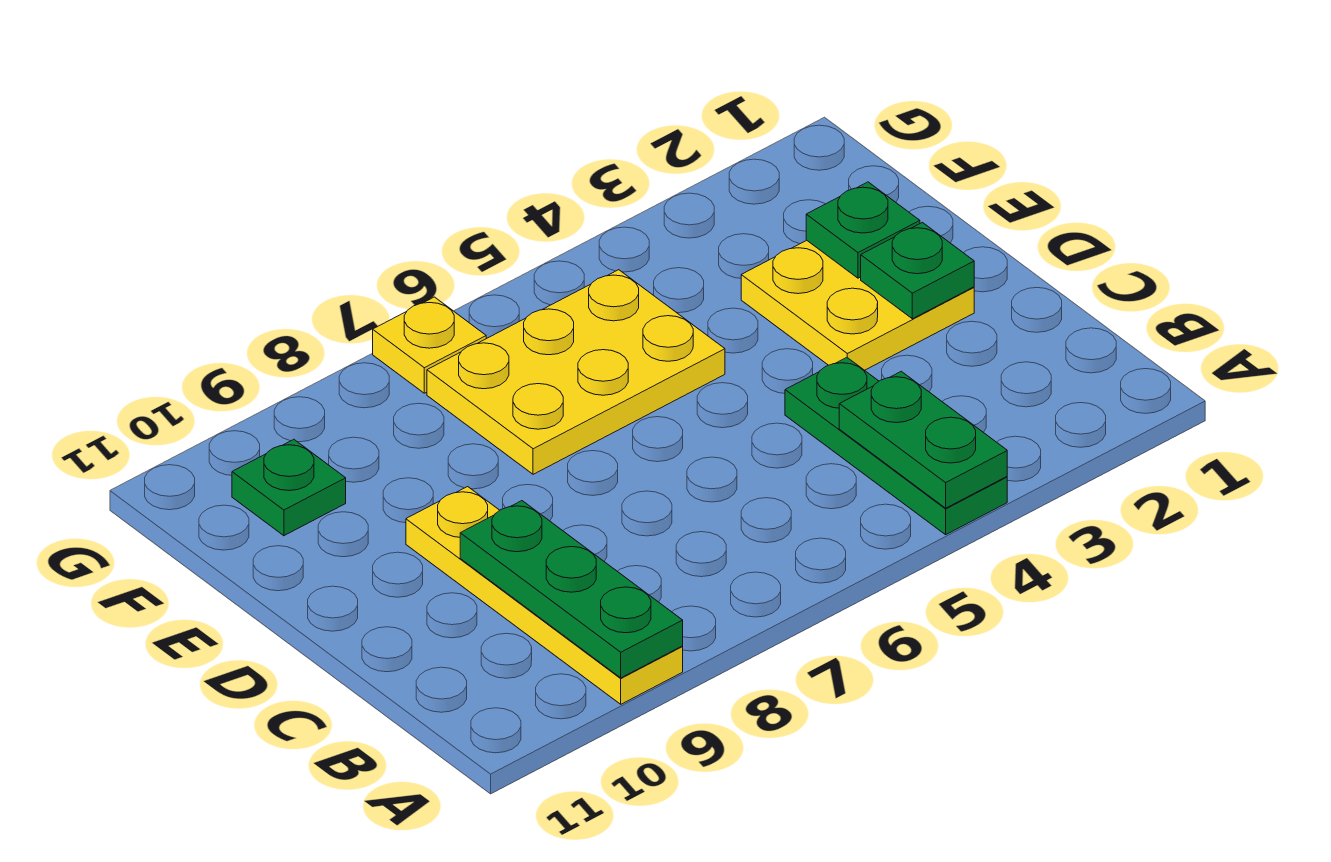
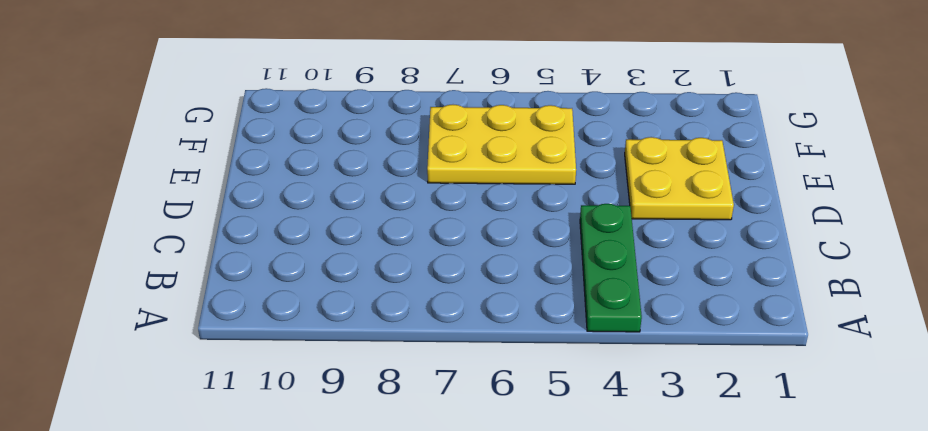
none -> yellow plate A9:D9 level 1
none -> green plate F10 level 1

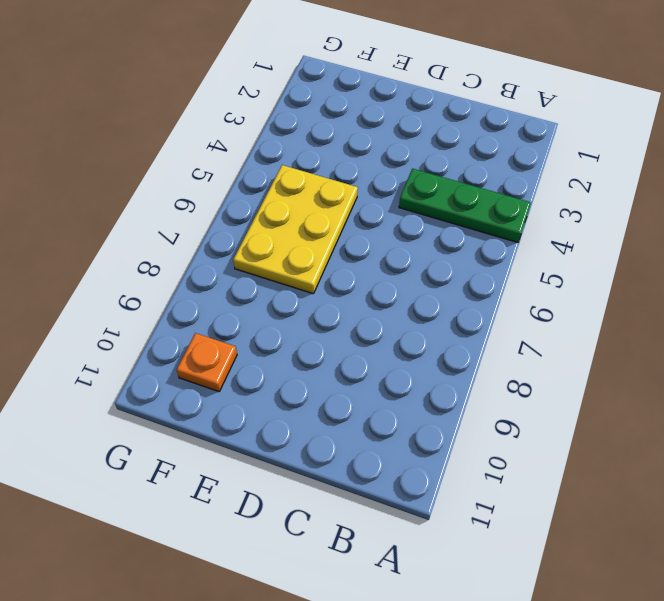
orange plate F10 level 1 -> green plate F10 level 1
none -> yellow plate A9:D9 level 1
none -> yellow plate D2:E3 level 1

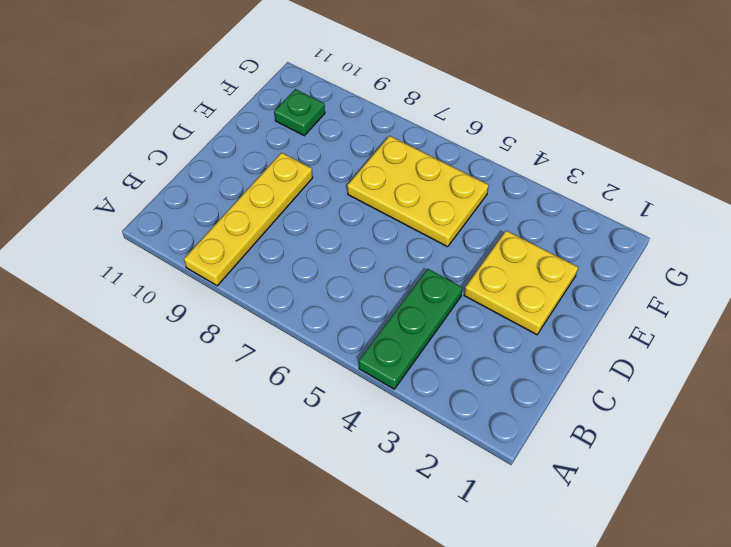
none -> yellow plate G7 level 1
none -> green plate A4:B4 level 2

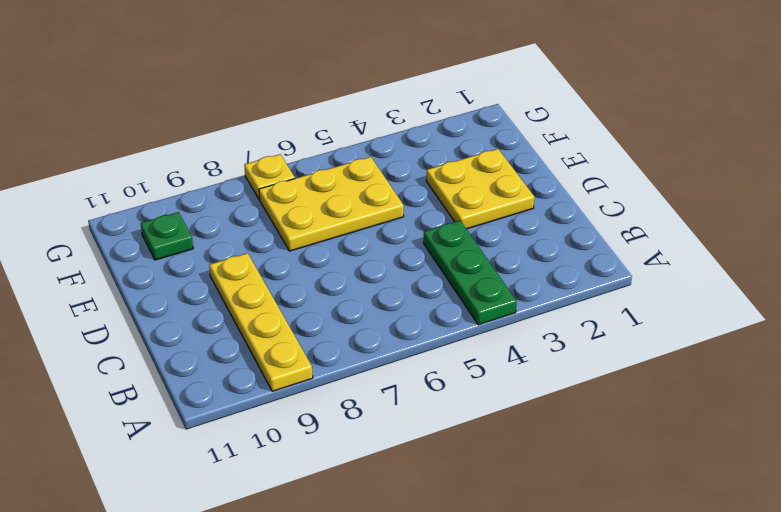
none -> green plate A4:B4 level 2
none -> green plate A9:C9 level 2

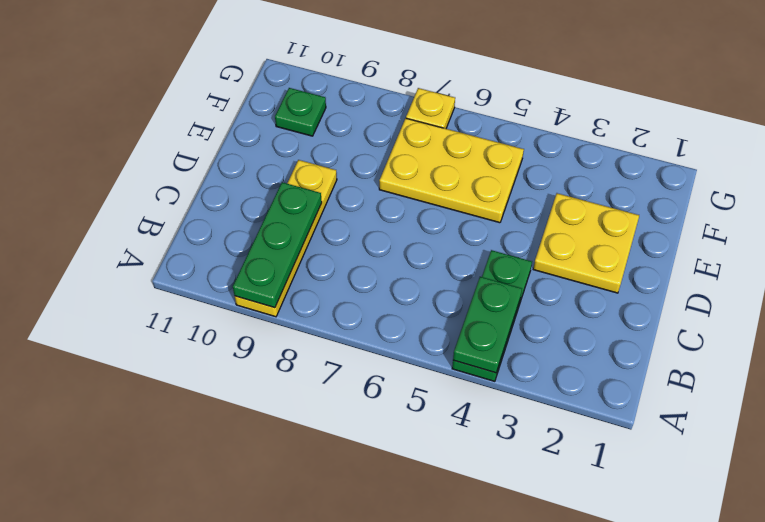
none -> green plate D2 level 2
none -> green plate E2 level 2

